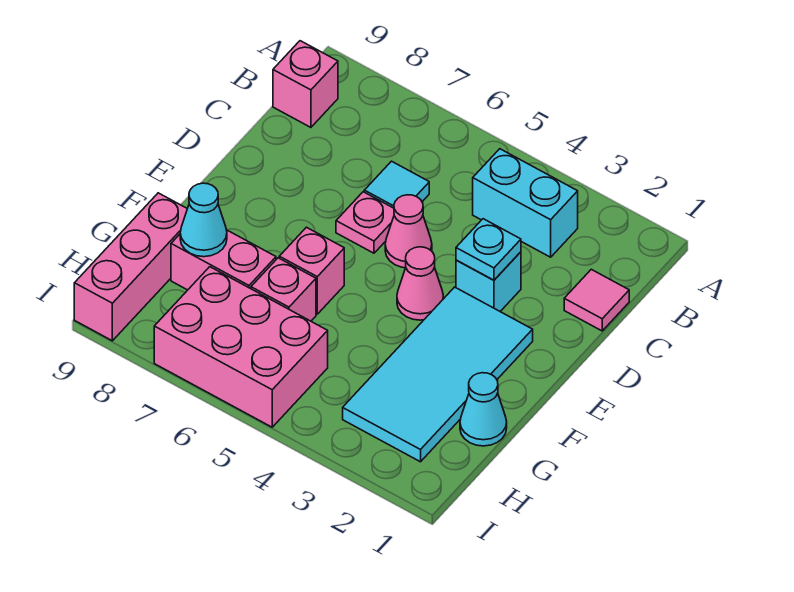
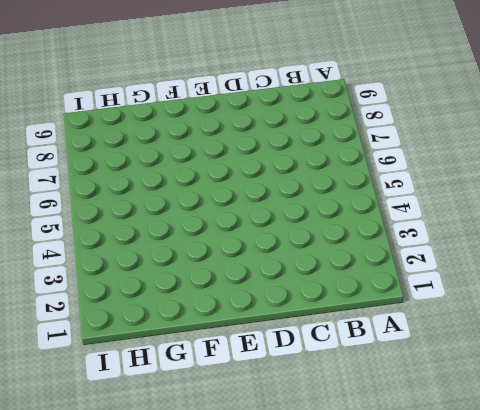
none -> cyan brick B3:B4 level 1
none -> pink brick B9 level 1
none -> pink tile C1 level 1

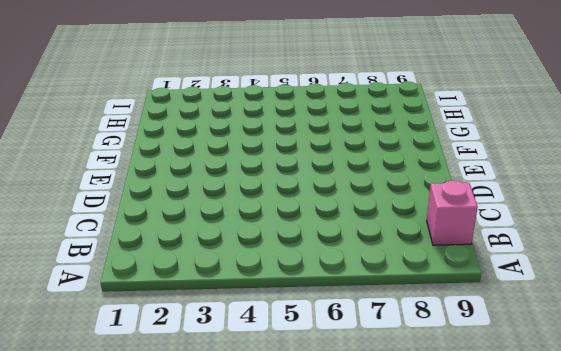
none -> cyan brick B3:B4 level 1
none -> pink tile C1 level 1
none -> cyan tile C6 level 1

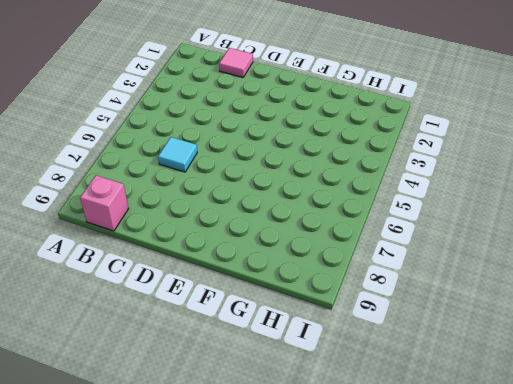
none -> cyan brick B3:B4 level 1
none -> cyan brick D3 level 1
none -> pink cone D5 level 1

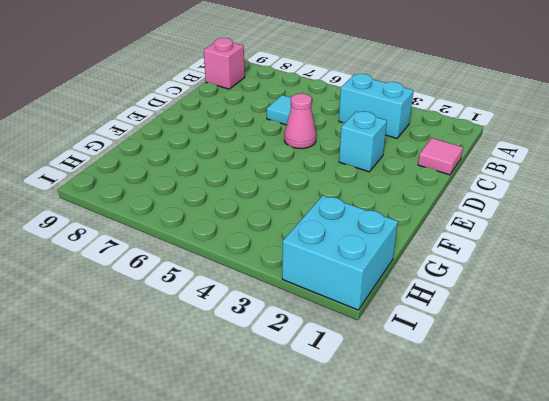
cyan brick H1:I2 level 1 -> cyan tile E2:H3 level 1
none -> pink plate D6 level 1
none -> pink cone E4 level 1
none -> pink brick F6 level 1

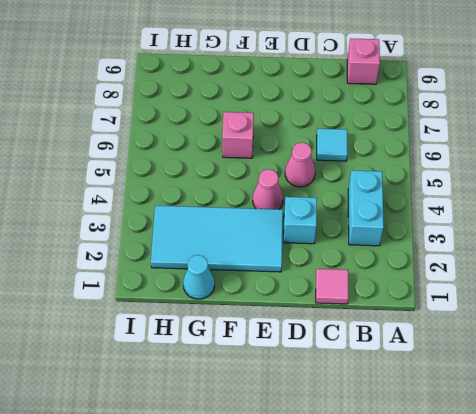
none -> pink plate D6 level 1
none -> pink brick G6 level 1
none -> pink brick G7:G8 level 1

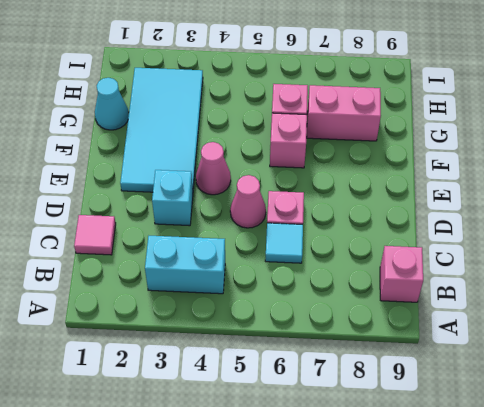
none -> pink brick G9:I9 level 1
none -> pink brick H5:I7 level 1
none -> cyan plate D3 level 2

